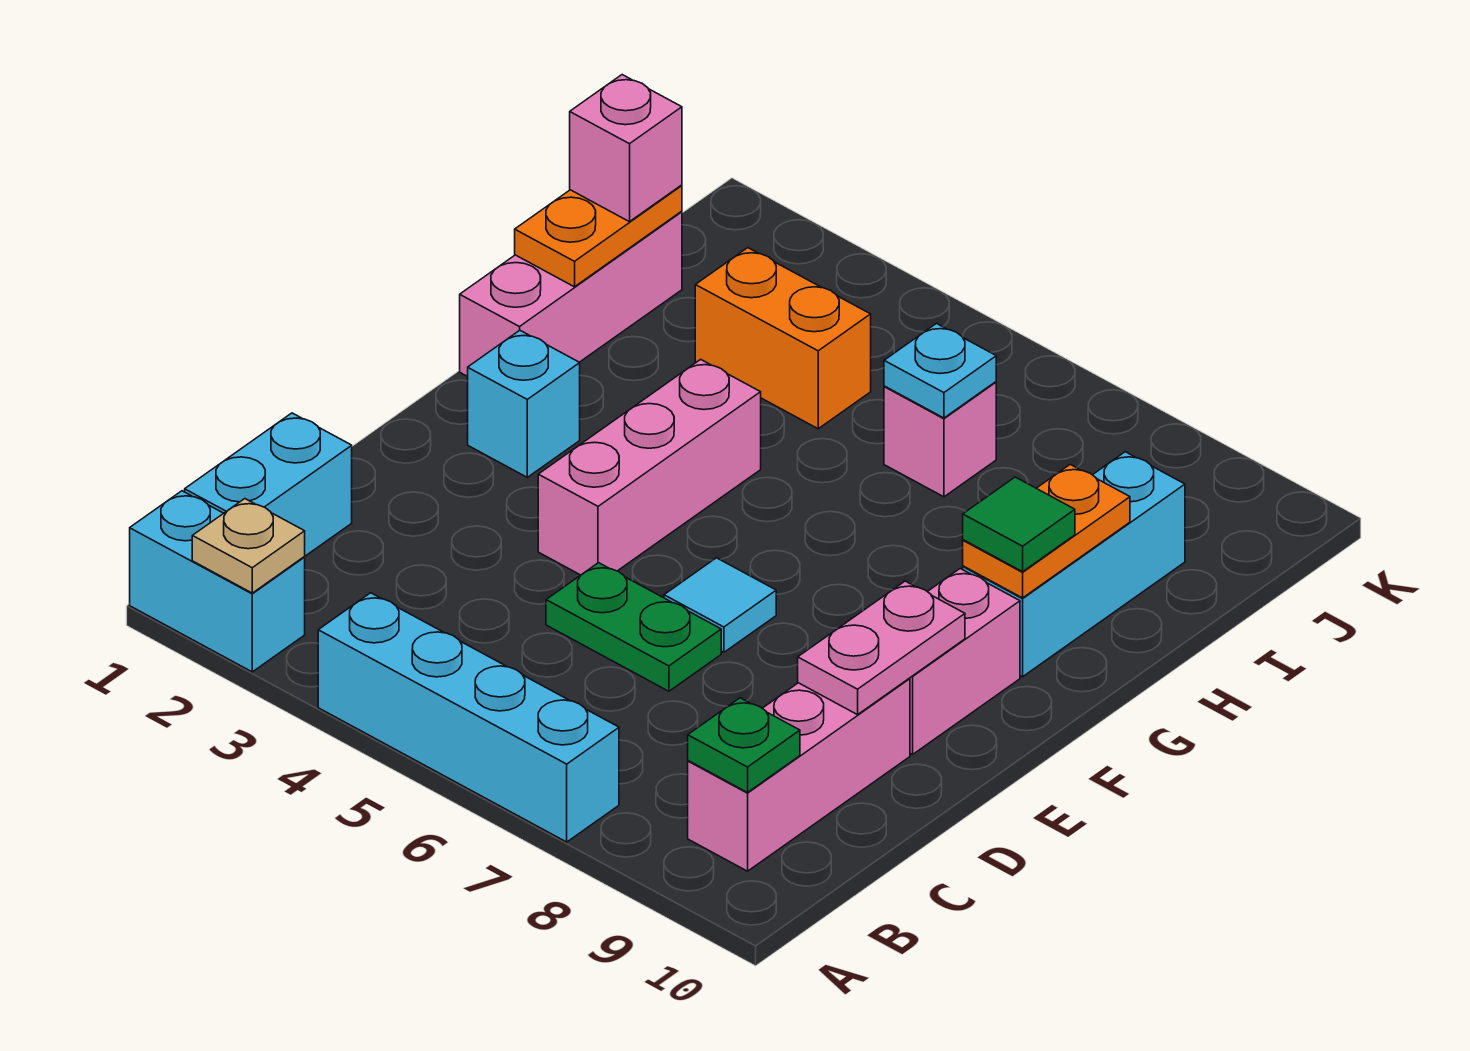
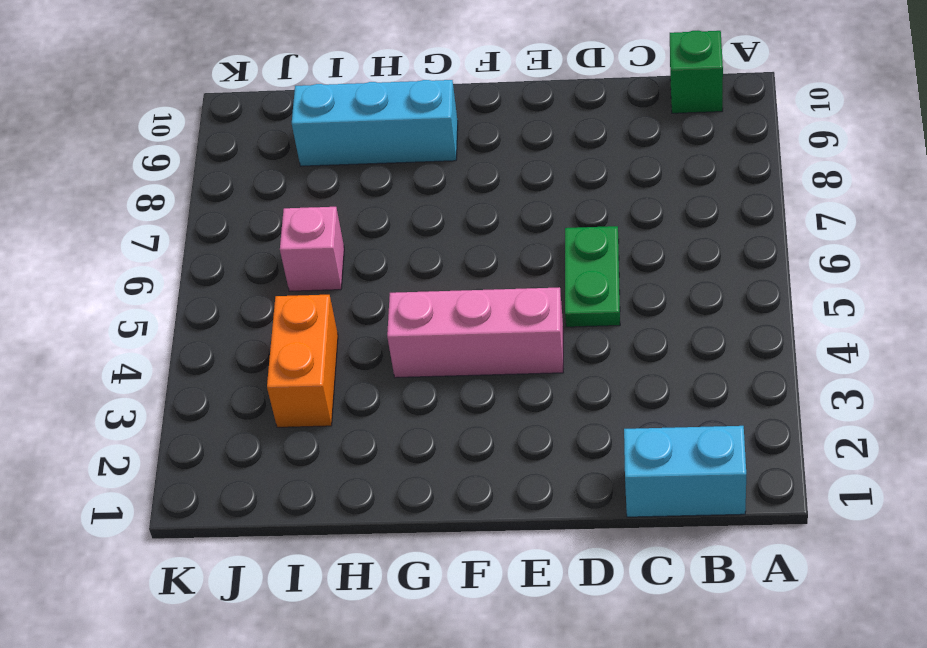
green brick B10 level 1 -> none
none -> cyan brick A1:A2 level 1
none -> cyan brick A4:A7 level 1
none -> pink brick B9:D9 level 1

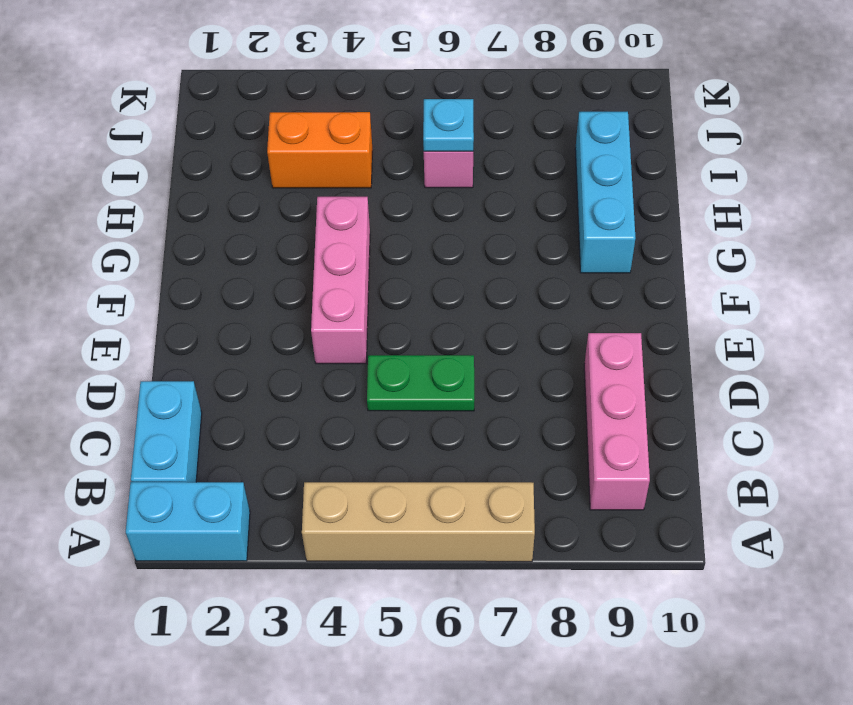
tan brick A4:A7 level 1 -> cyan brick A4:A7 level 1
none -> cyan tile E6 level 1
none -> pink brick E9:F9 level 1
none -> cyan brick F2 level 1

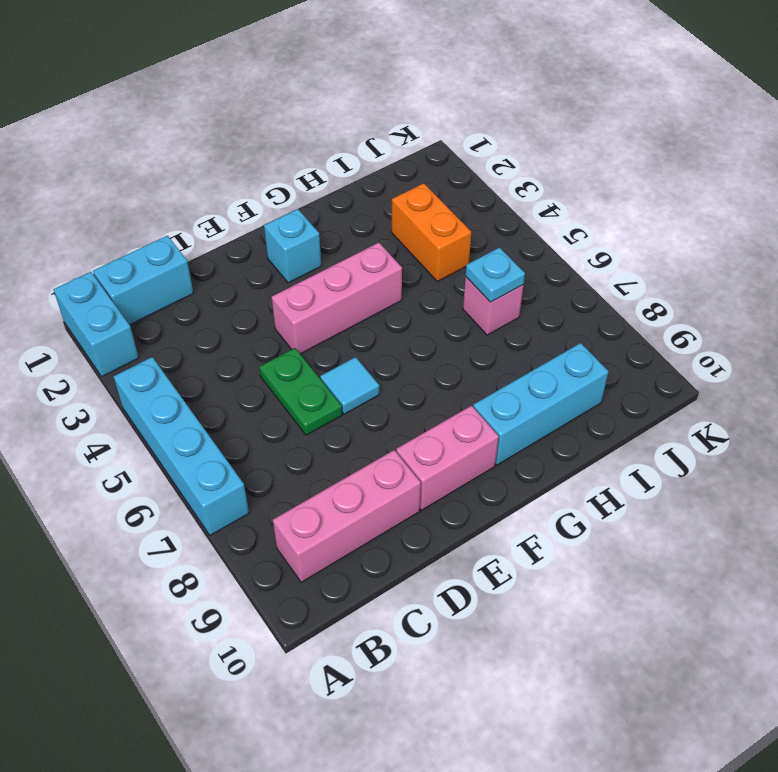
none -> pink brick G1:I1 level 1
none -> tan plate A2 level 2
none -> green plate B9 level 2

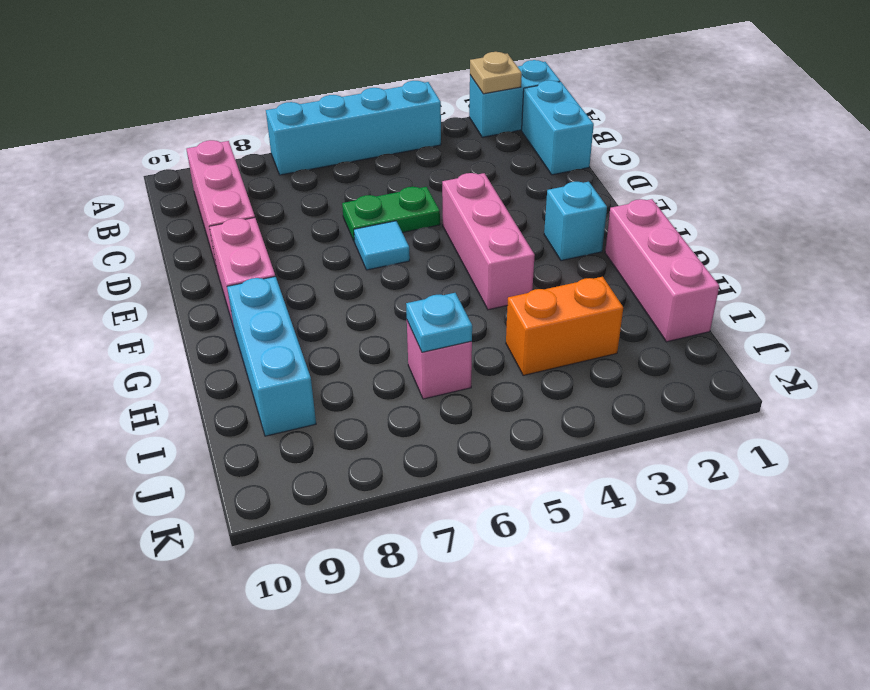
none -> green plate B9 level 2
none -> pink plate D9:E9 level 2
none -> orange plate G9:H9 level 2

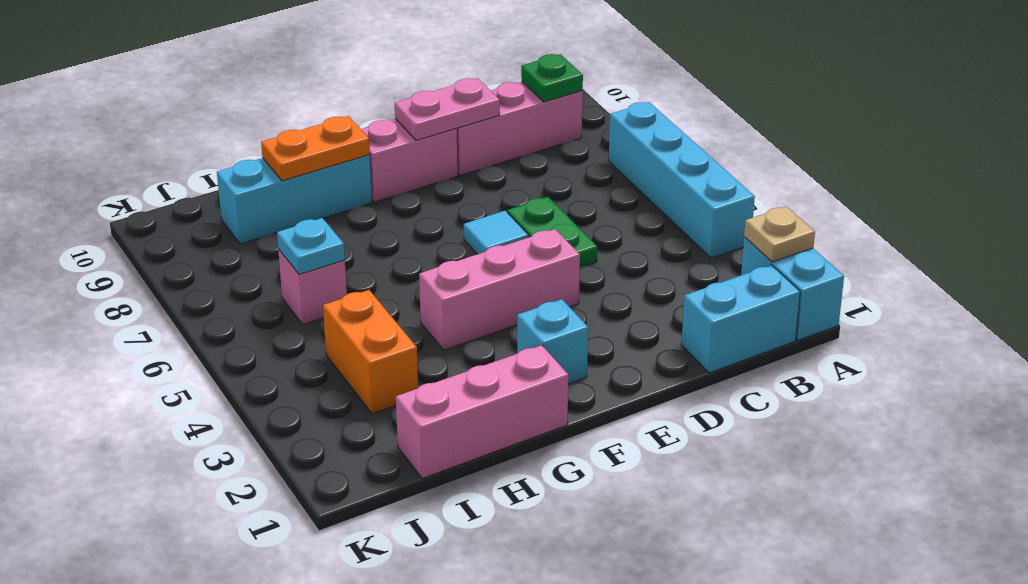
none -> orange plate H1:I1 level 2
none -> green tile G9 level 3
none -> pink brick I1 level 3

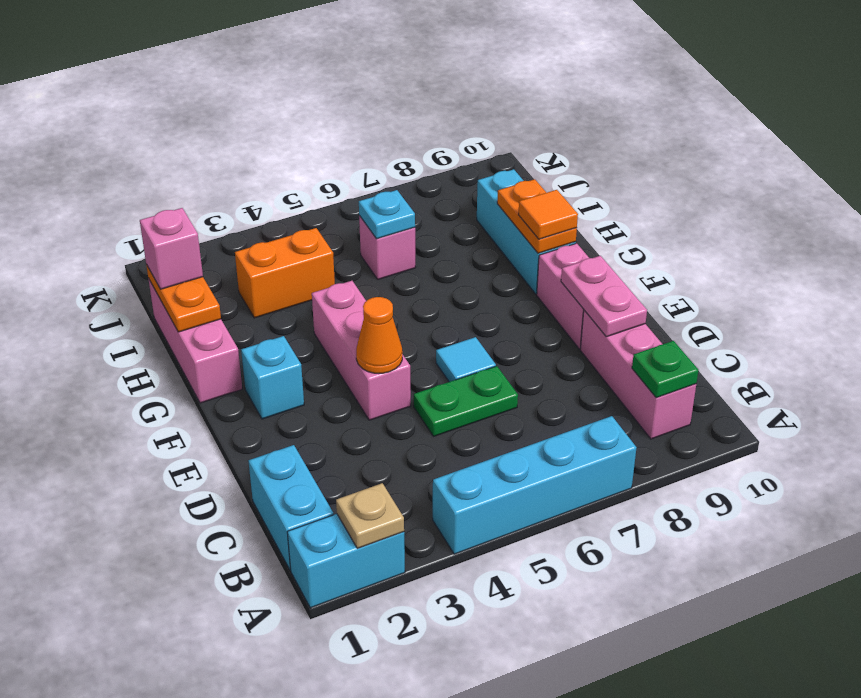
orange cone E4 level 2 -> none
orange tile G9 level 3 -> green tile G9 level 3

